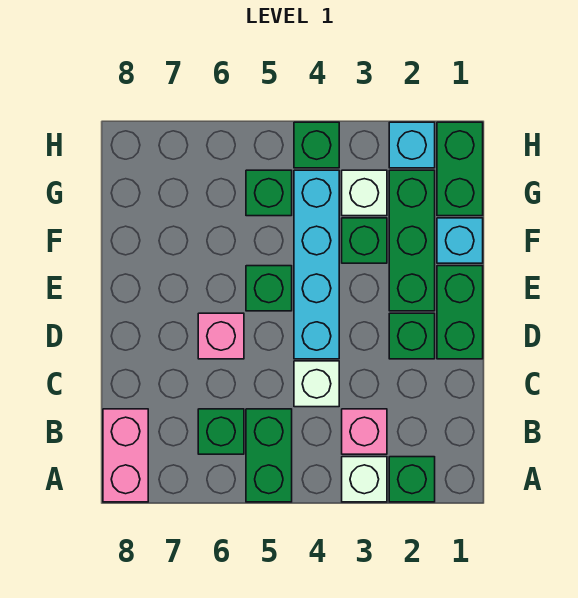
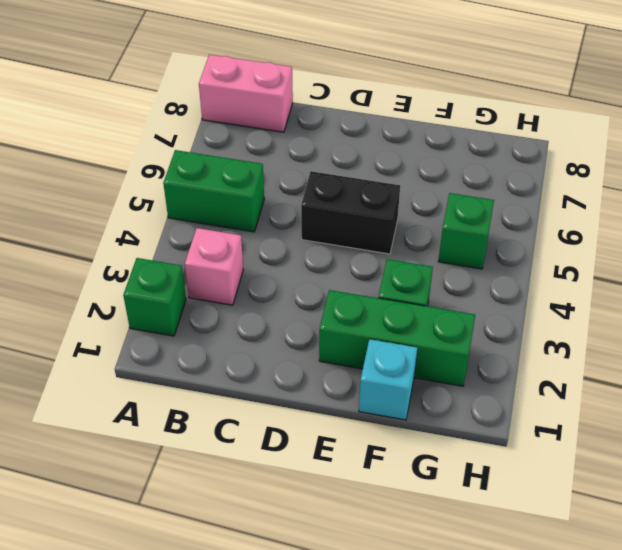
black brick D5:E5 level 1 -> green brick E5 level 1
none -> white brick A3 level 1
none -> green brick B6 level 1
none -> white brick C4 level 1

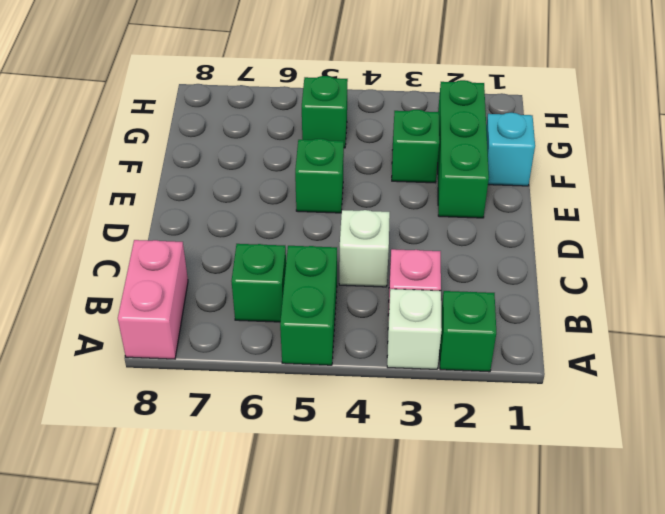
none -> green brick D1:E1 level 1
none -> green brick D2 level 1
none -> cyan brick D4:G4 level 1

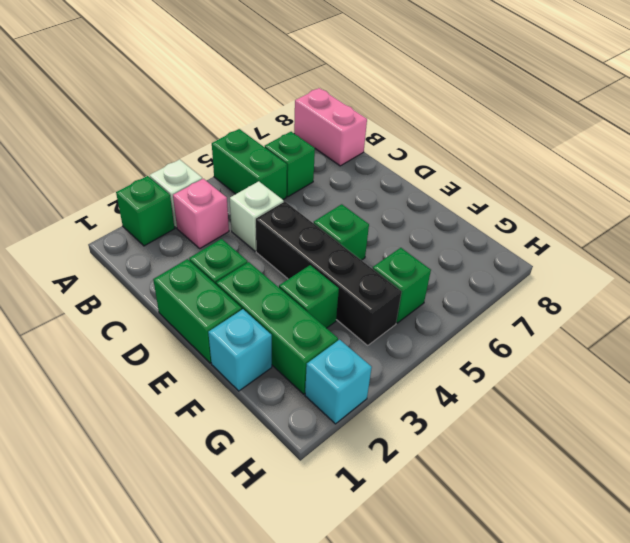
black brick D4:G4 level 1 -> cyan brick D4:G4 level 1
none -> pink brick D6 level 1
none -> green brick G1:H1 level 1
none -> white brick G3 level 1

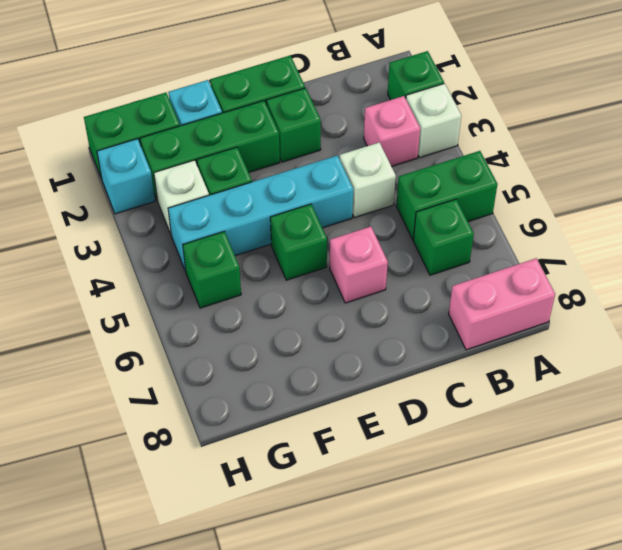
none -> green brick H4 level 1

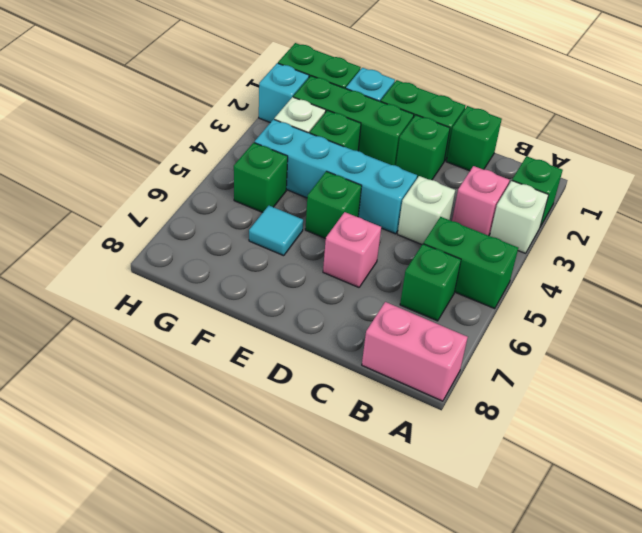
green brick C1 level 1 -> green brick H4 level 1
cyan tile F6 level 1 -> none

